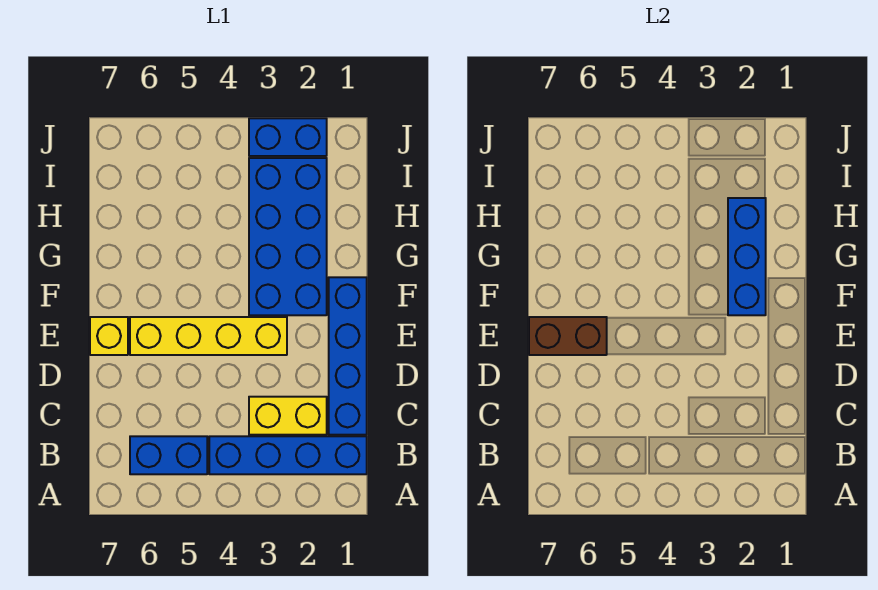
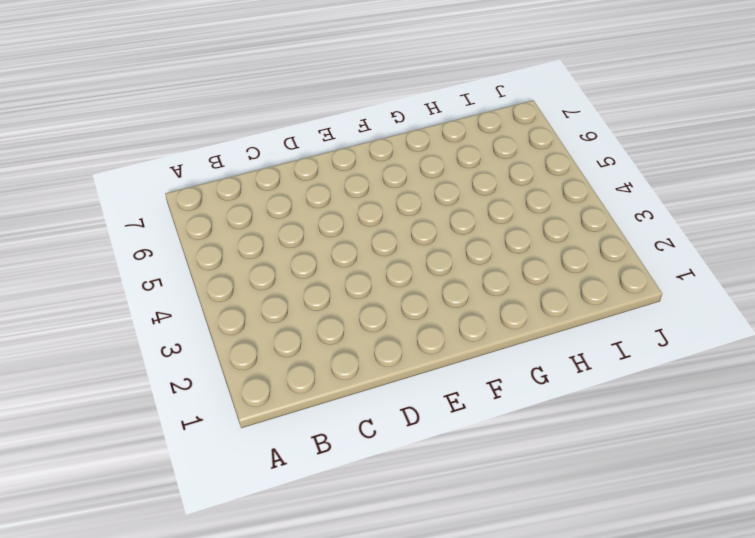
none -> blue brick B1:B4 level 1
none -> blue brick B5:B6 level 1

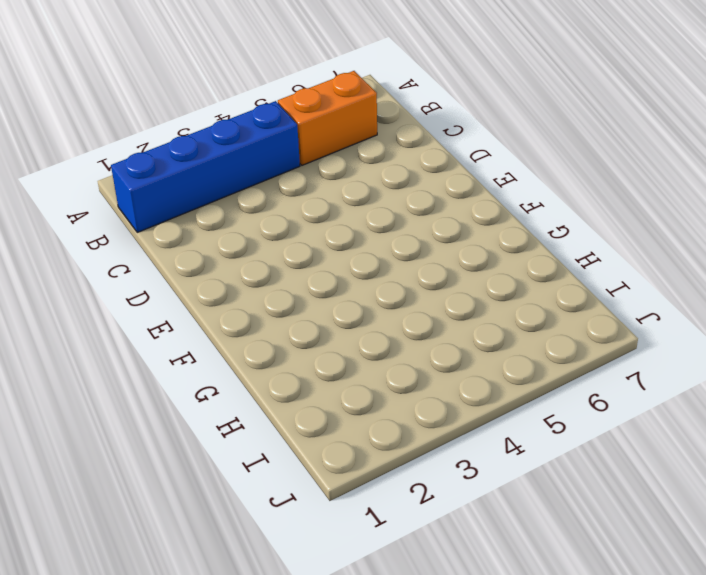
orange brick B5:B6 level 1 -> blue brick B5:B6 level 1
none -> blue brick C1:F1 level 1
none -> yellow brick C2:C3 level 1

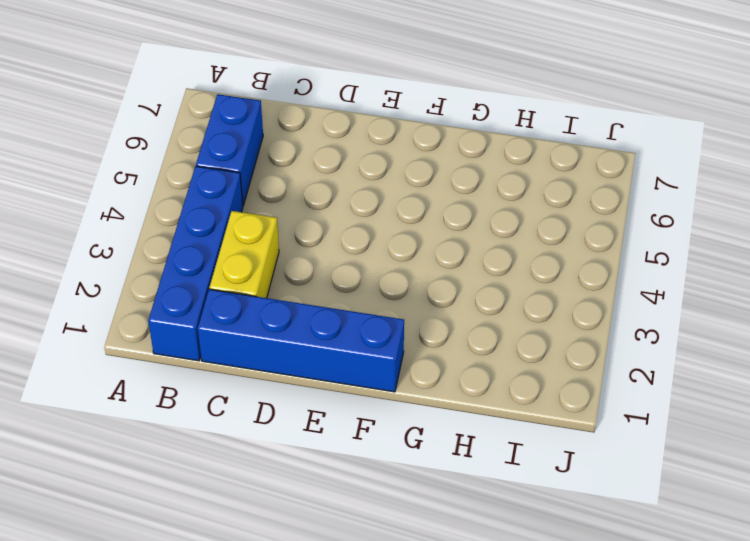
none -> yellow brick E3:E6 level 1
none -> yellow brick E7 level 1

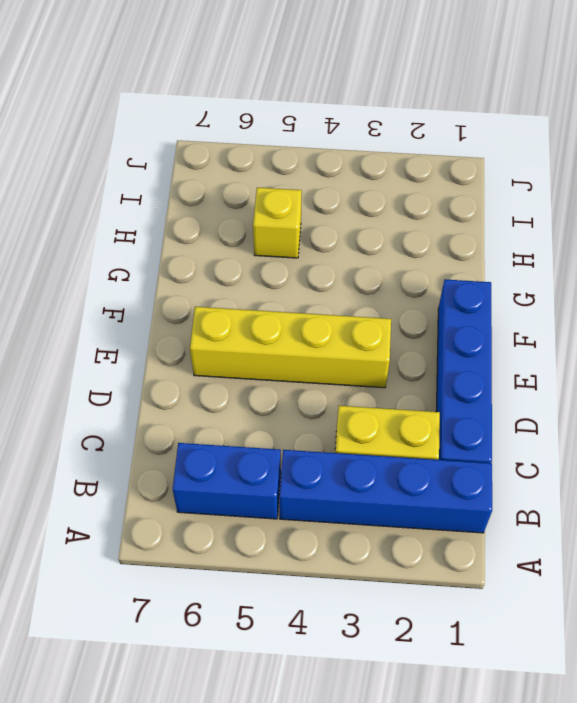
yellow brick H5 level 1 -> yellow brick E7 level 1
none -> blue brick F2:I3 level 1
none -> blue brick J2:J3 level 1

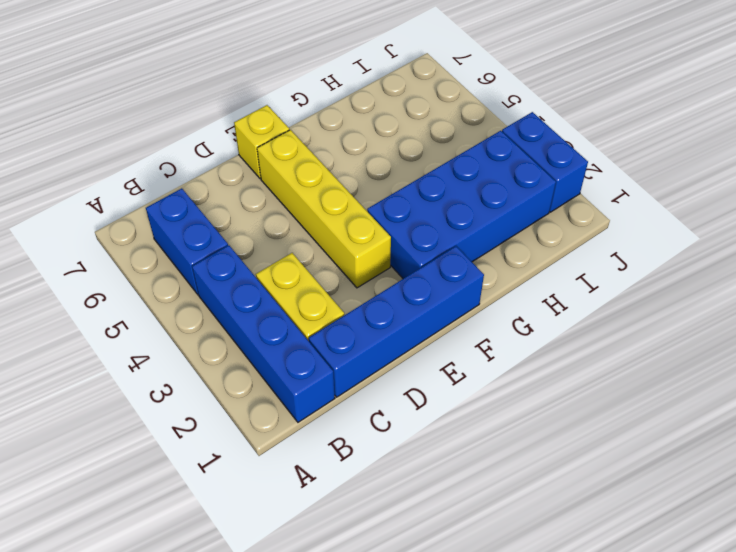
none -> brown brick E6:E7 level 2
none -> blue brick F2:H2 level 2

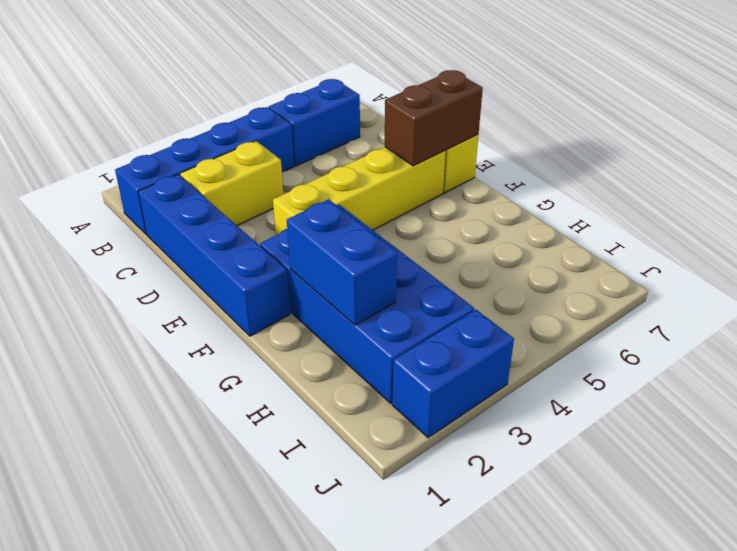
blue brick G2:H2 level 2 -> blue brick F2:H2 level 2

